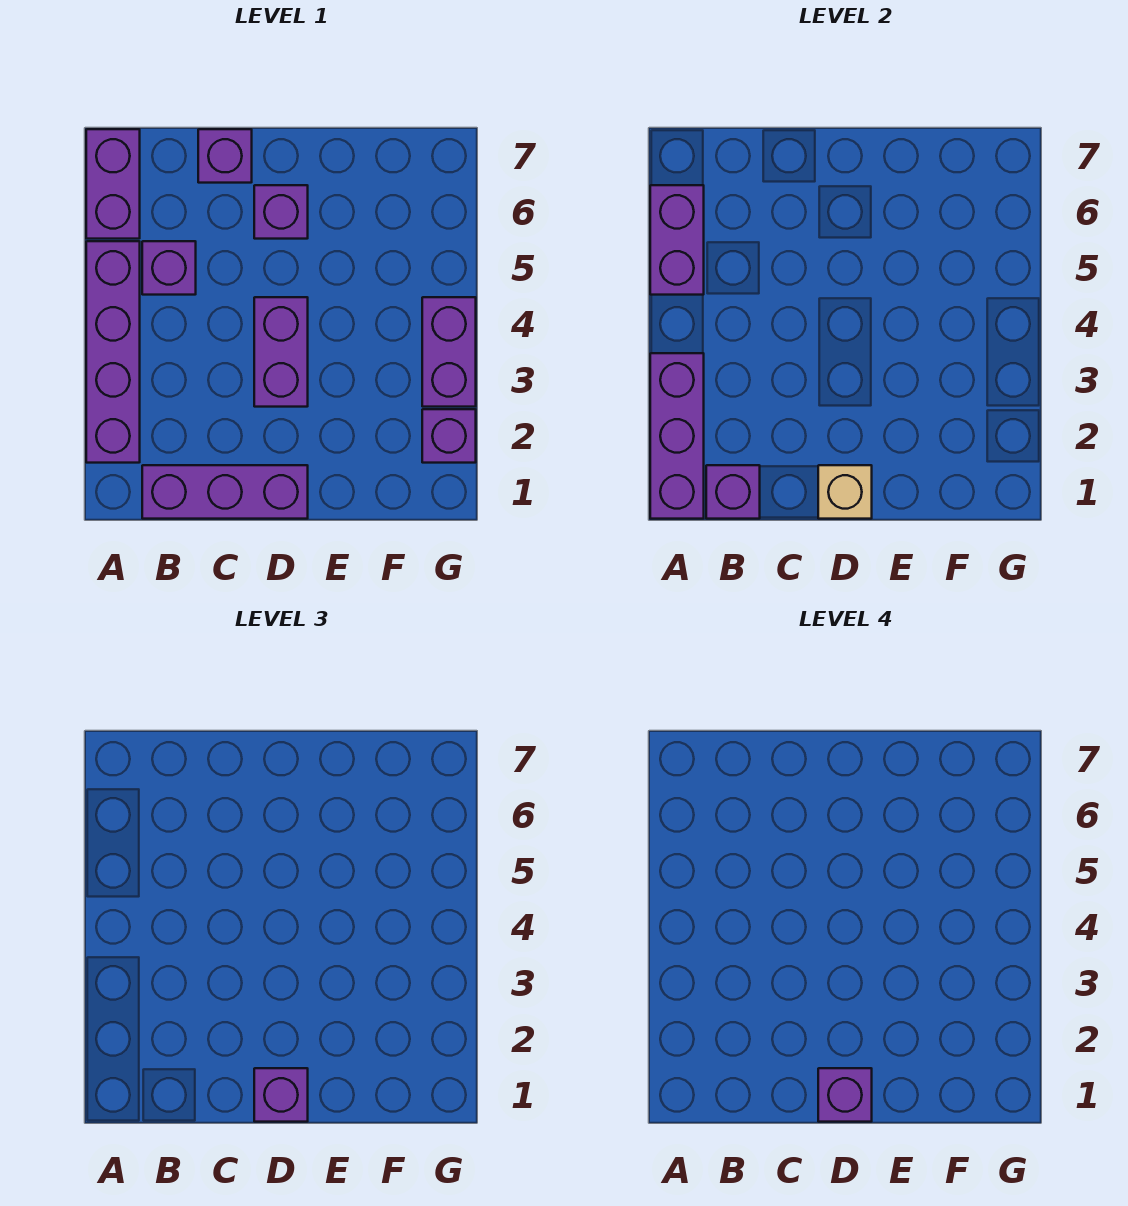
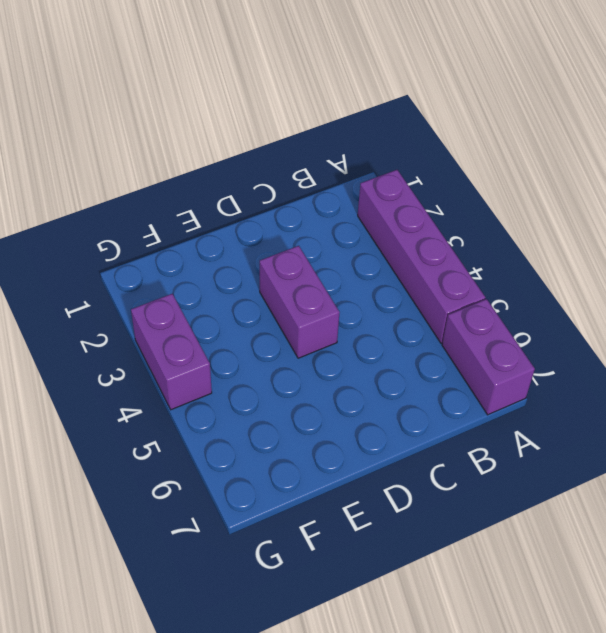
none -> purple brick B1:D1 level 1
none -> purple brick B5 level 1
none -> purple brick C7 level 1

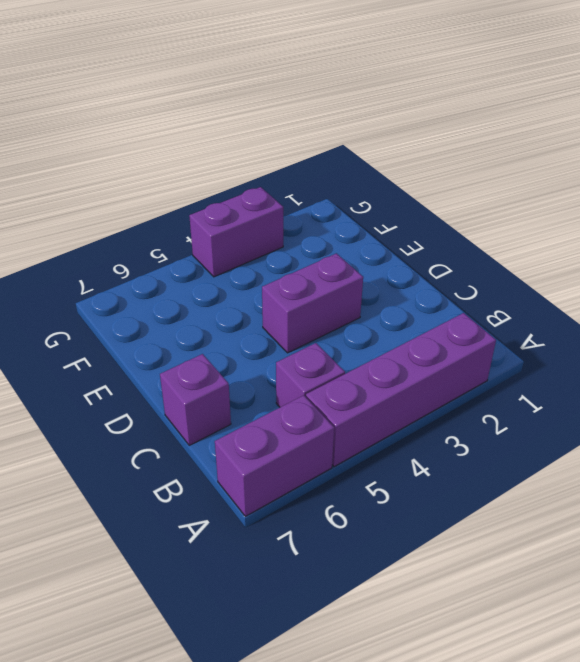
none -> purple brick B1:D1 level 1
none -> purple brick D6 level 1
none -> purple brick G2 level 1

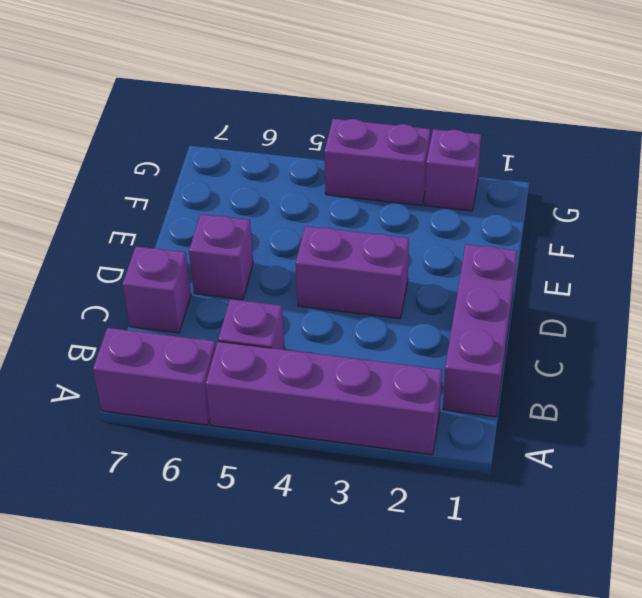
none -> purple brick A1:A3 level 2
none -> purple brick A5:A6 level 2
none -> purple brick B1 level 2

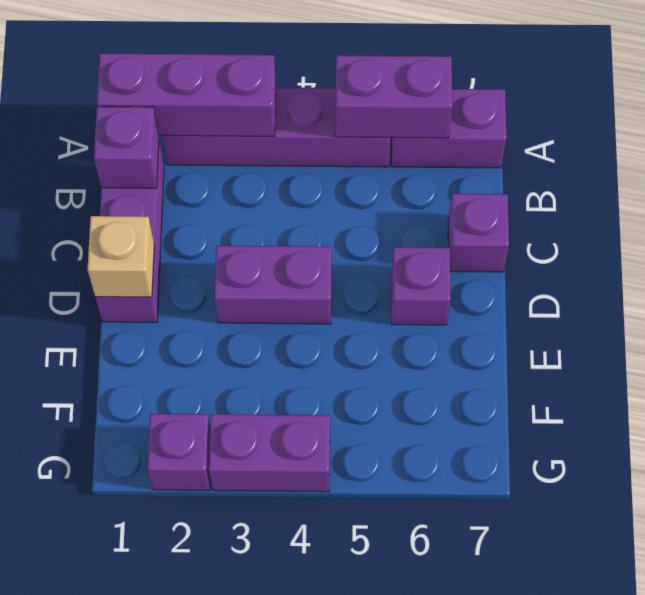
none -> purple brick B5 level 1
none -> purple brick D1 level 3
none -> purple brick D1 level 4

